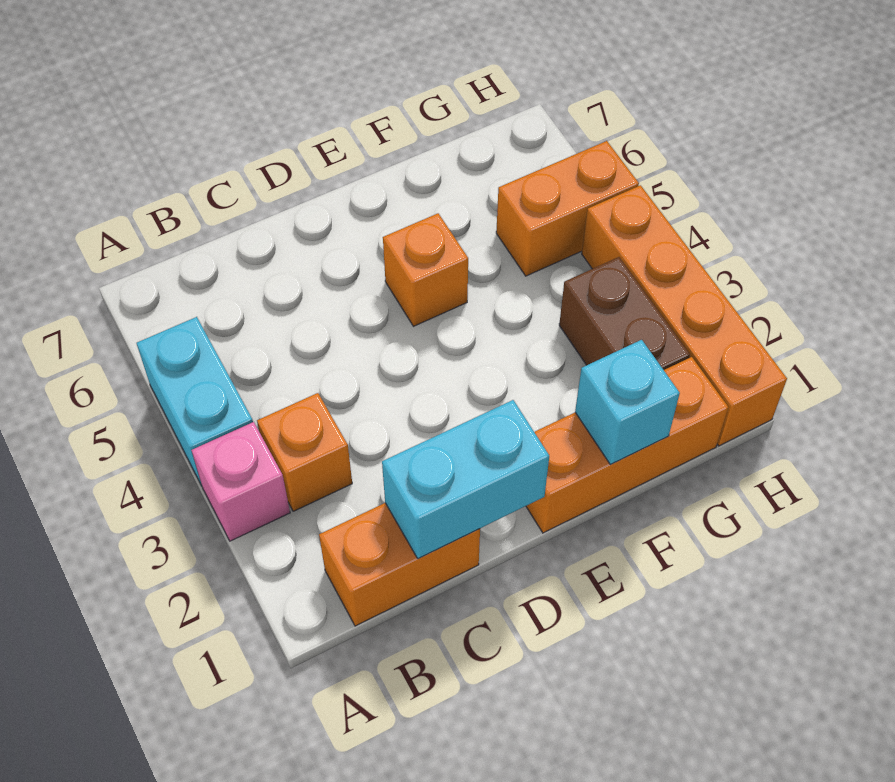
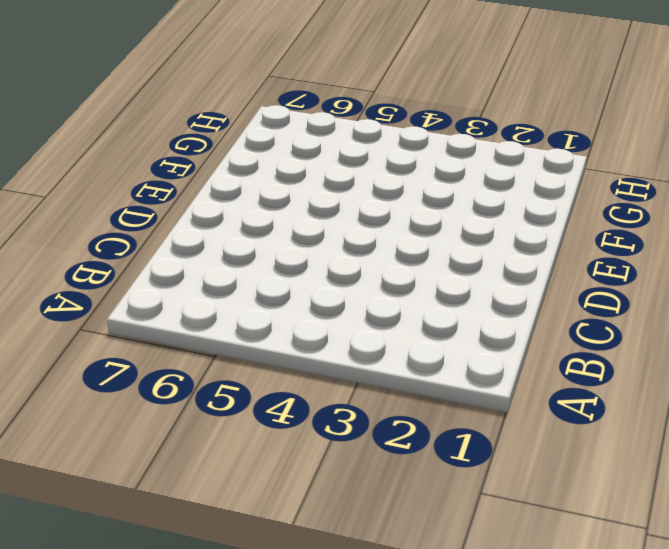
none -> pink brick A3 level 1
none -> cyan brick A4:A5 level 1

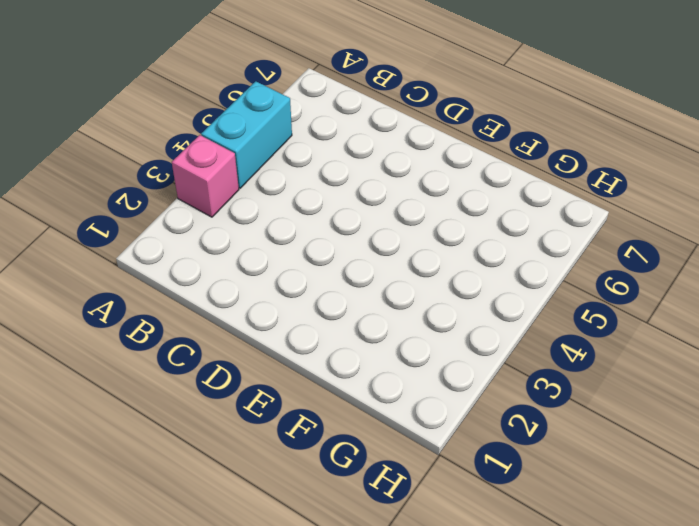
none -> orange brick B1:C1 level 1
none -> orange brick B3 level 1

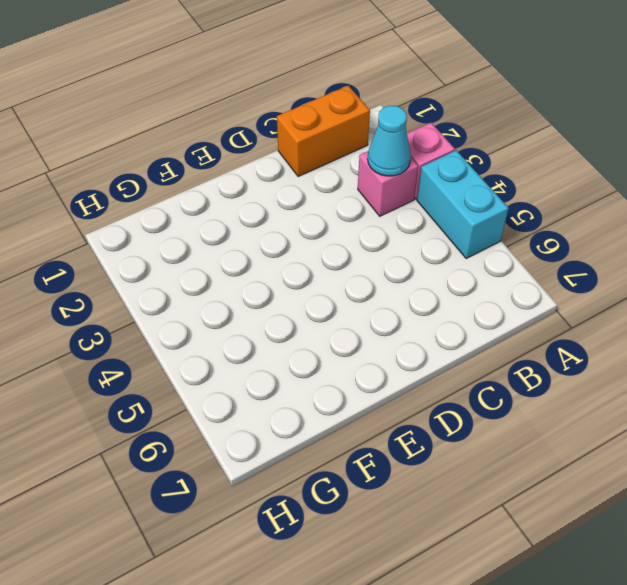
pink brick B3 level 1 -> orange brick B3 level 1
cyan cone B3 level 2 -> none
none -> orange brick E1:G1 level 1
none -> orange brick E5 level 1

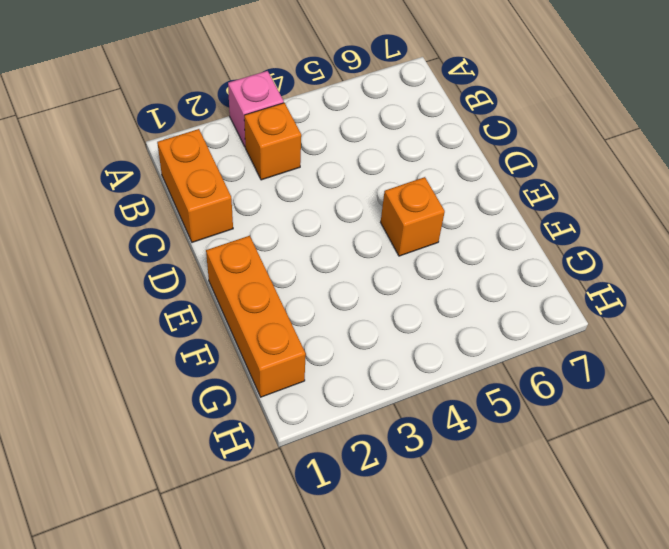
none -> cyan brick A4:A5 level 1
none -> brown brick G2:G3 level 1

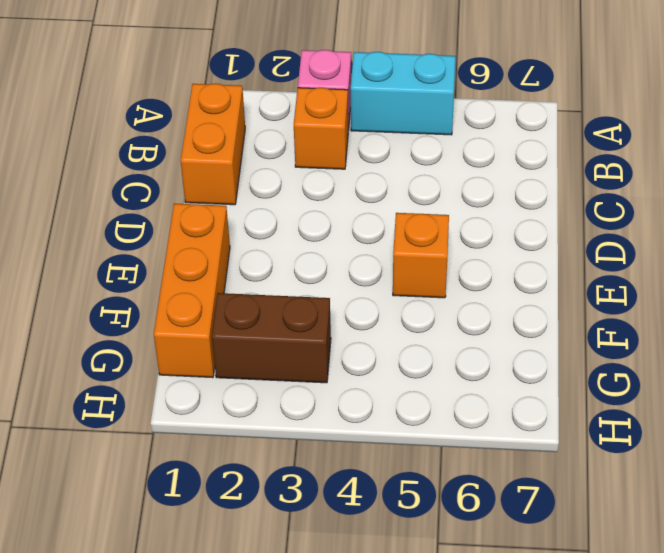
none -> orange brick G5:H5 level 1
none -> orange brick H1:H4 level 1

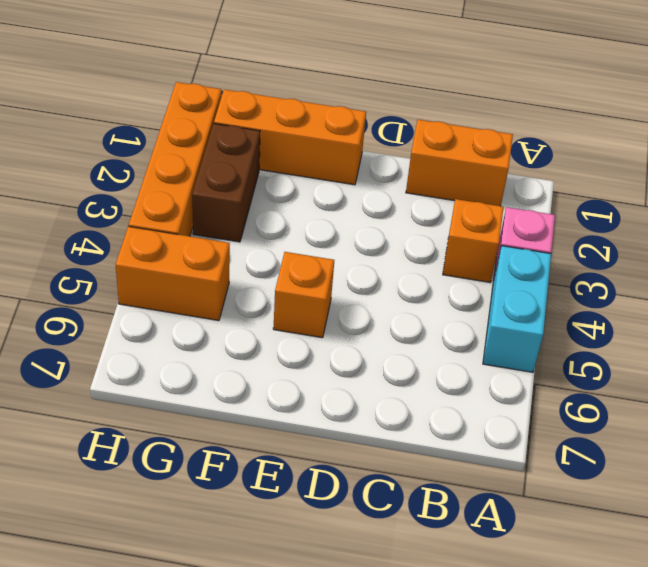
none -> cyan brick C1:D1 level 2
none -> cyan brick F1 level 2

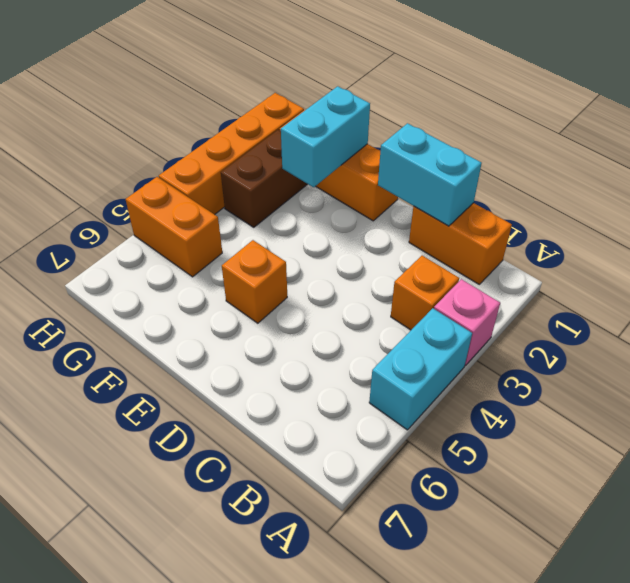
cyan brick F1:F2 level 2 -> cyan brick F1 level 2

